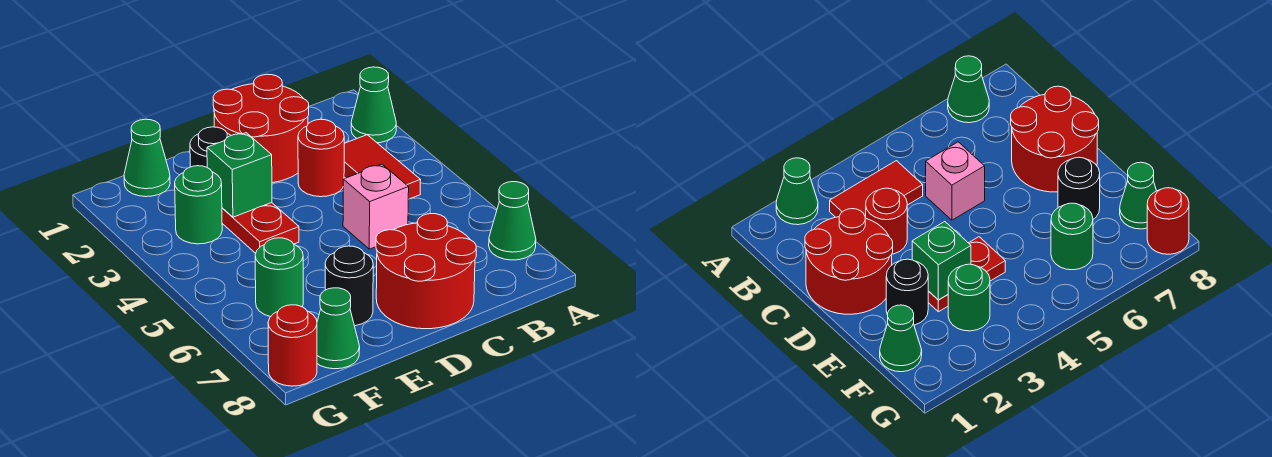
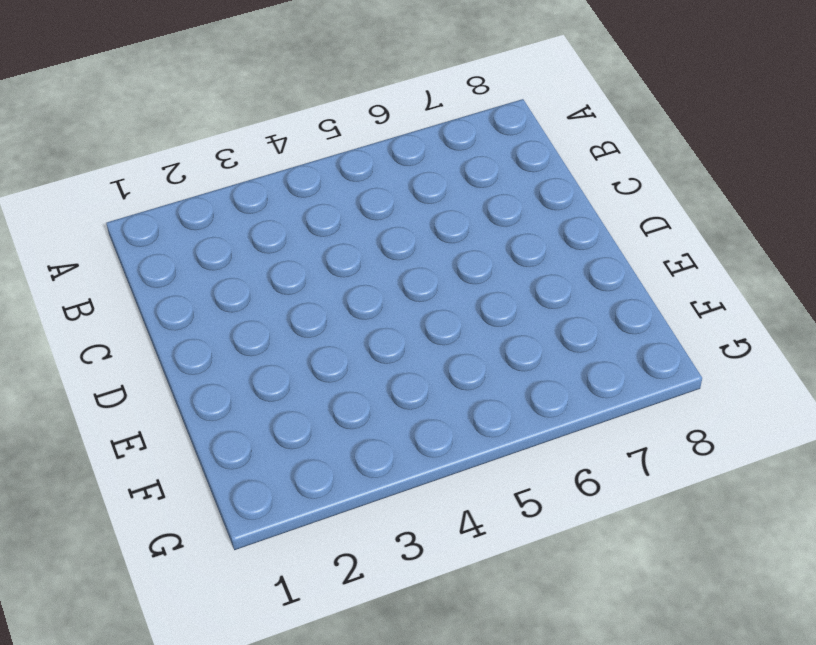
none -> green cone A2 level 1
none -> green cone A7 level 1
none -> red tile B3:B4 level 1

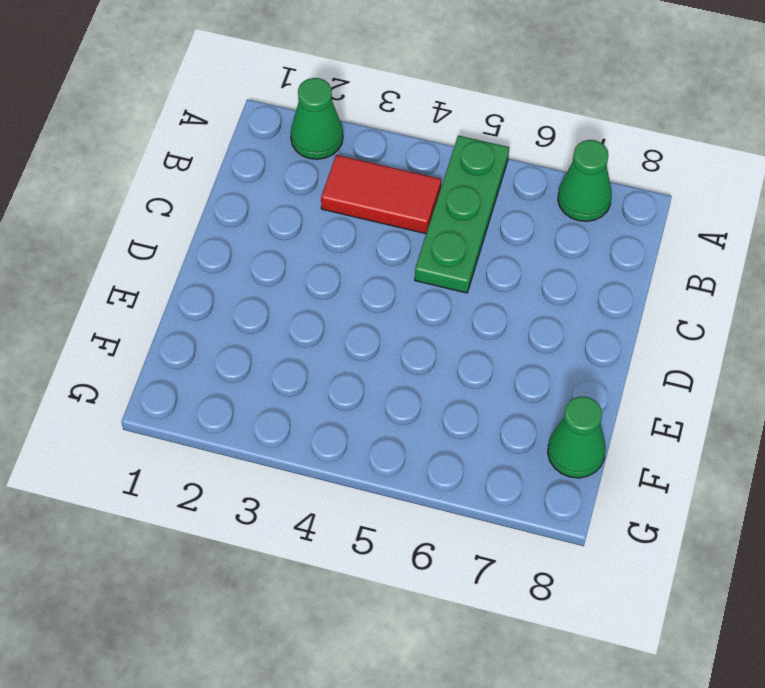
green plate A5:C5 level 1 -> pink brick C5 level 1
none -> red round brick C1:D2 level 1
none -> red round brick C3 level 1
none -> red round brick C7:D8 level 1

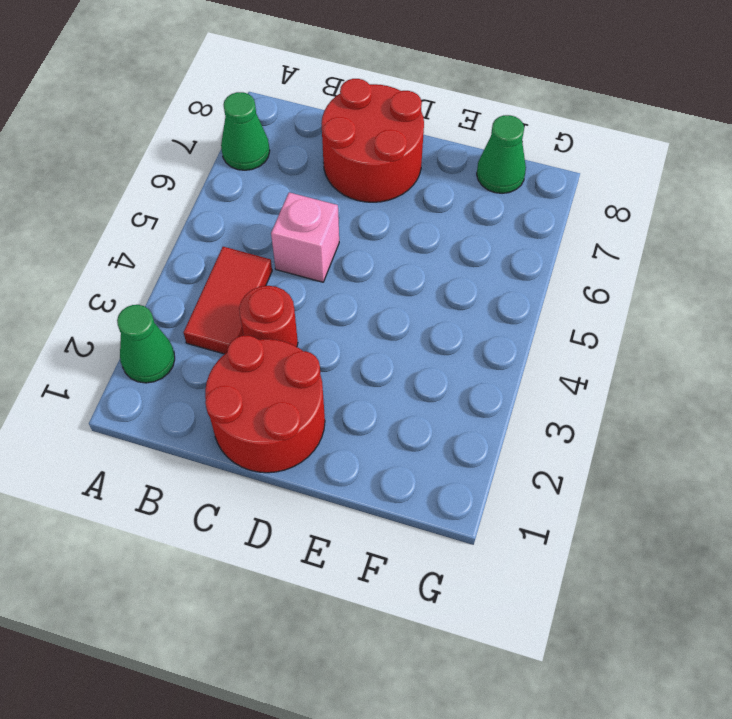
none -> black round brick E2 level 1
none -> red plate E3:E4 level 1
none -> black round brick E7 level 1

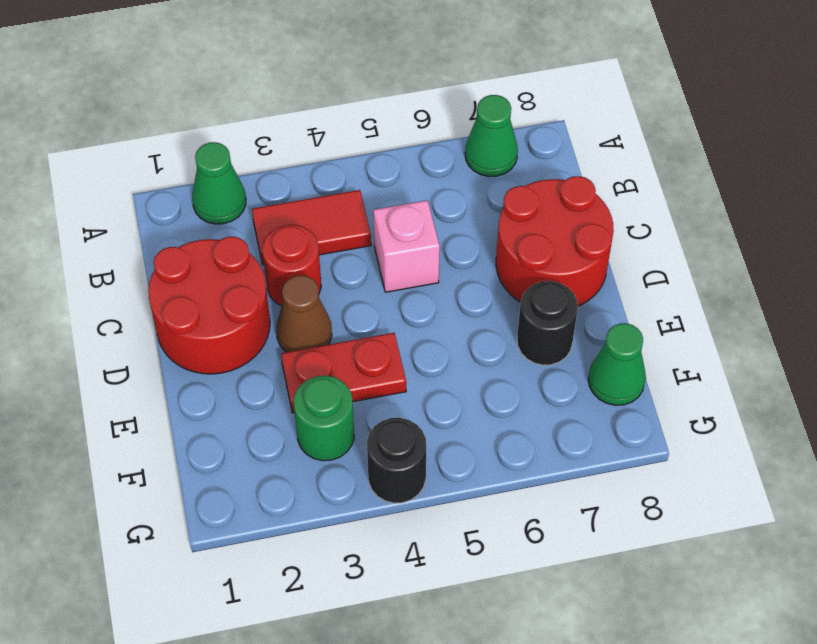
brown cone D3 level 1 -> none
black round brick G4 level 1 -> black round brick E2 level 1
none -> green cone F1 level 1
none -> green round brick F6 level 1
none -> red round brick G8 level 1

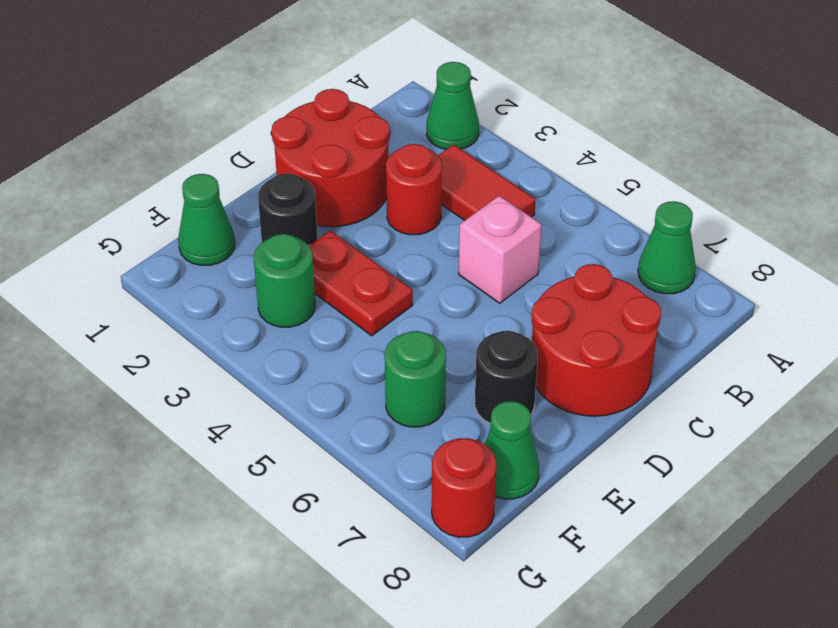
none -> green brick E3 level 2

